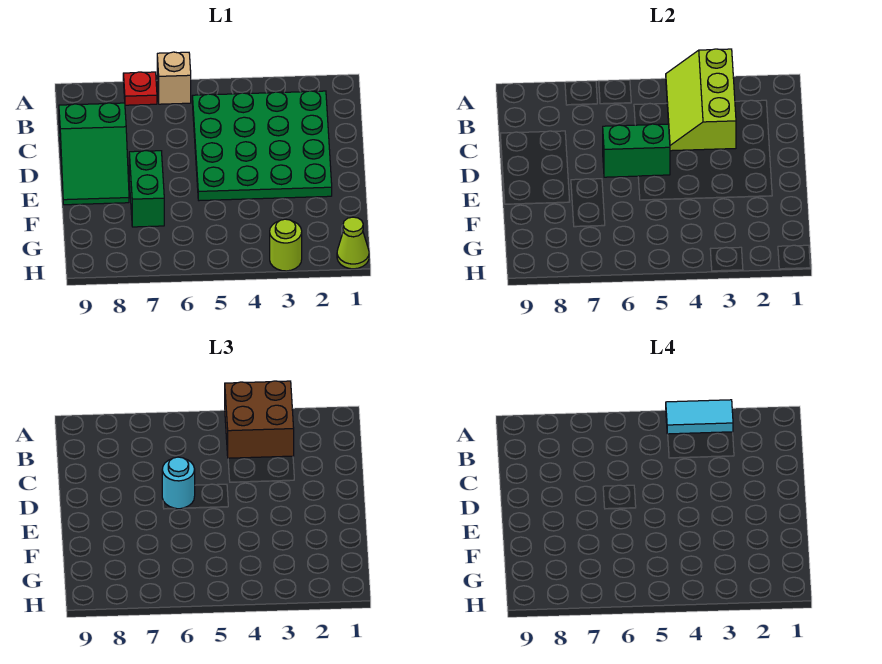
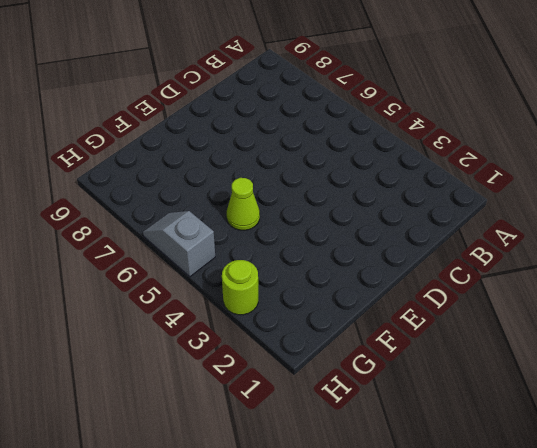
lime cone F5 level 1 -> lime cone H1 level 1
grey slope H5:H6 level 1 top 5 -> none
none -> tan brick A6 level 1
none -> red plate A7 level 1
none -> green plate B2:E5 level 1

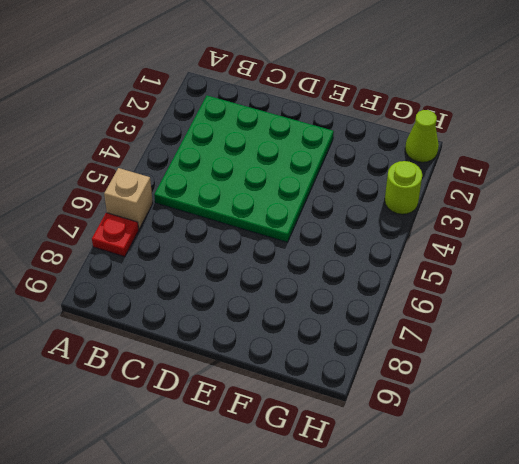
none -> green slope C8:E9 level 1 top C
none -> green brick E7:F7 level 1
none -> lime slope A3:C4 level 2 top 3

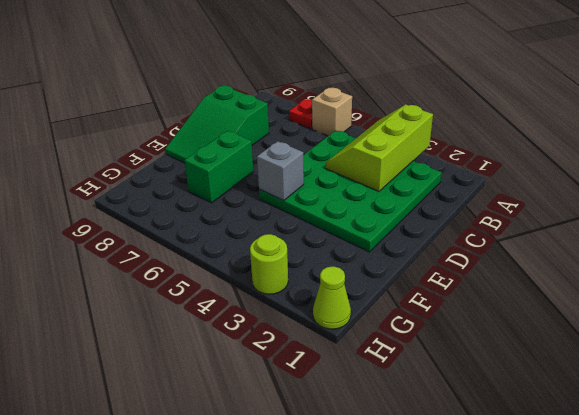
grey brick E5 level 2 -> none
none -> green brick D5:D6 level 2
none -> brown brick A3:B4 level 3
none -> cyan round brick D6 level 3

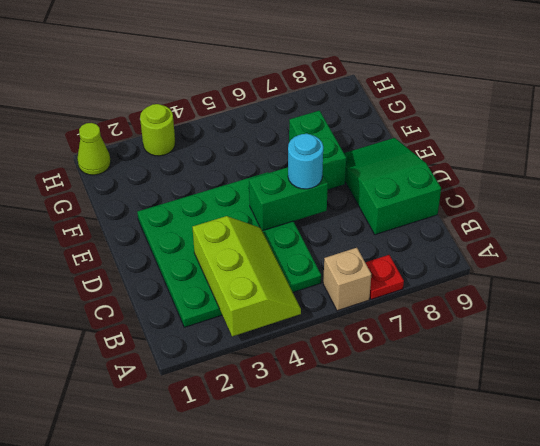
none -> brown brick A3:B4 level 3
none -> cyan tile A3:A4 level 4

